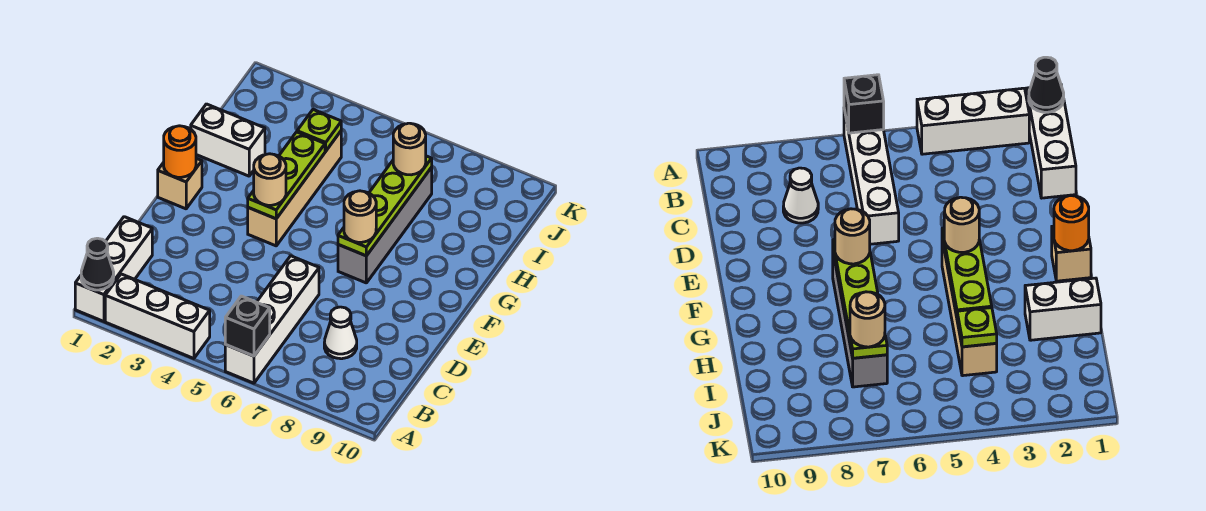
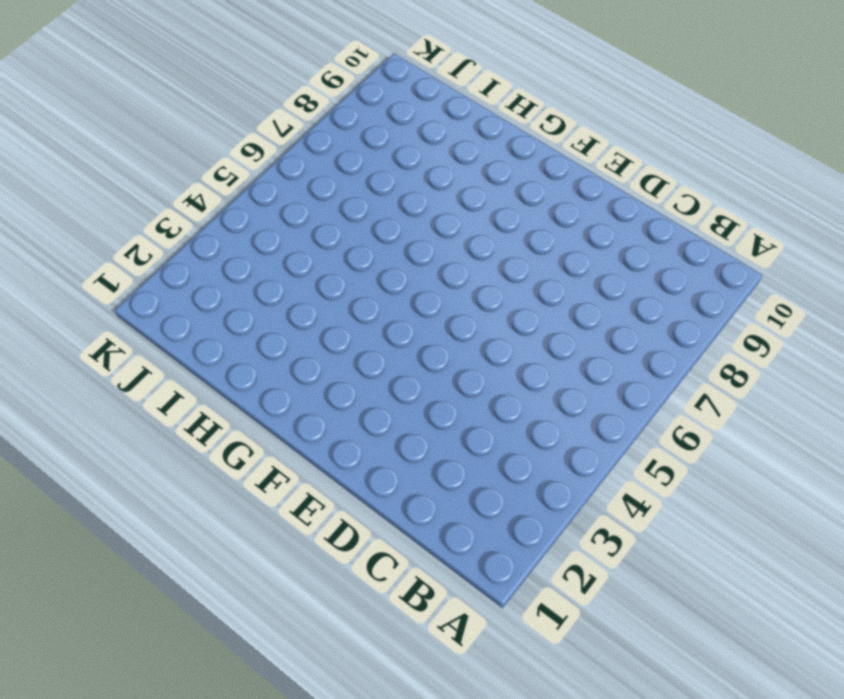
none -> white brick A1:C1 level 1
none -> white brick A2:A4 level 1
none -> white brick A6:D6 level 1

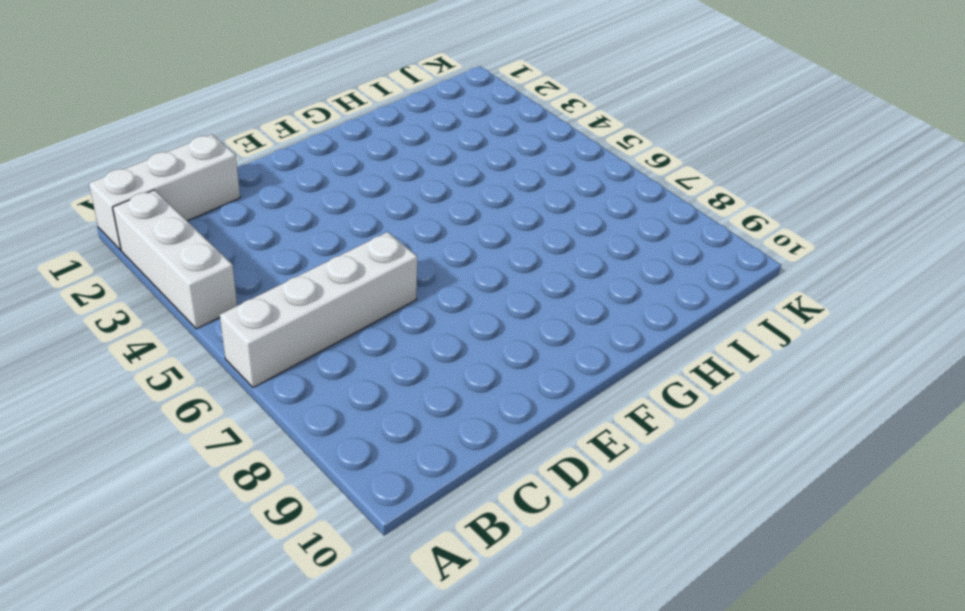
none -> white cone C8 level 1
none -> tan brick F1 level 1
none -> tan brick F4:I4 level 1

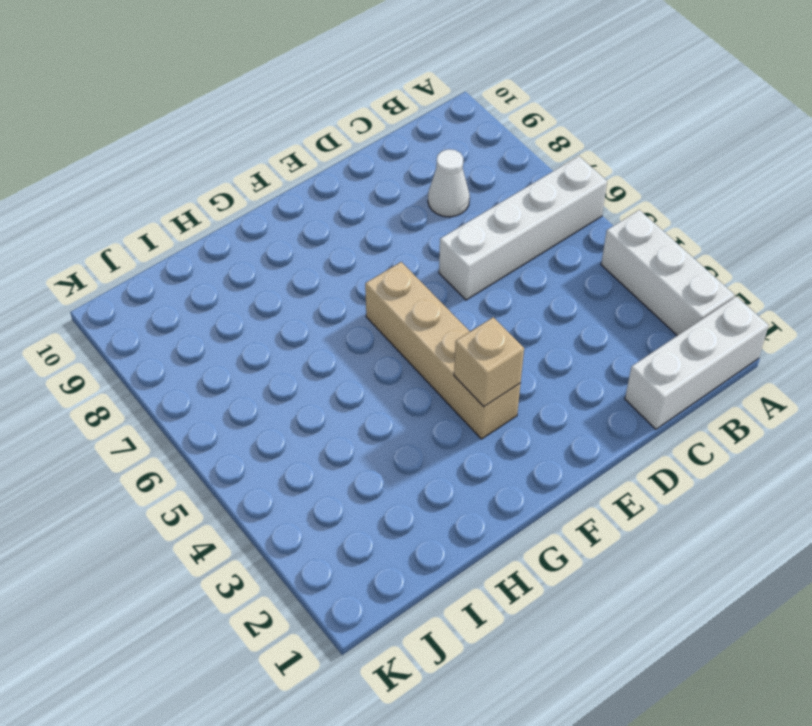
tan brick F3:F6 level 1 -> tan brick F4:I4 level 1
tan brick F3 level 2 -> tan brick F1 level 1
none -> grey brick F7:I7 level 1
none -> white brick H1:H2 level 1
none -> black cone A1 level 2

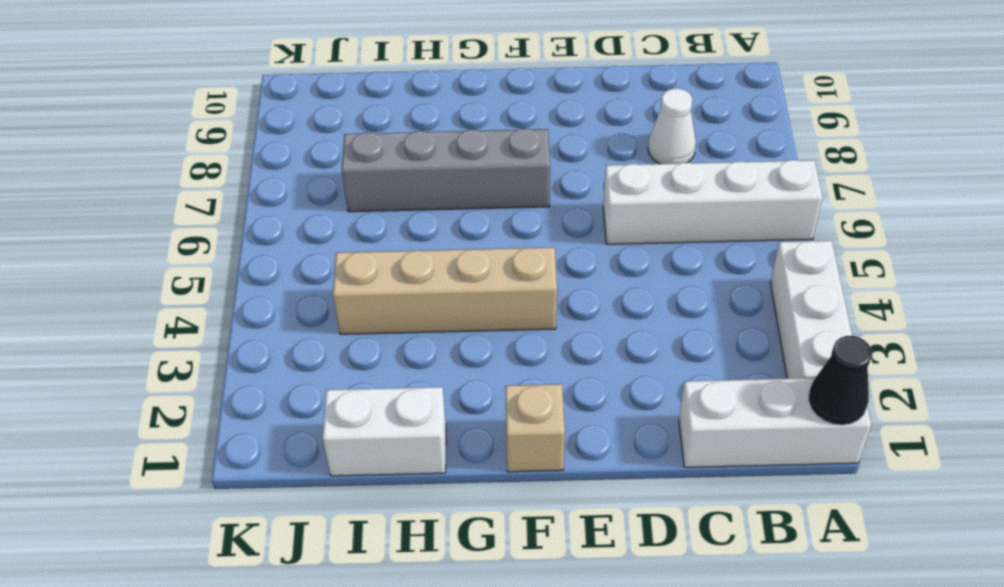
white brick H1:I1 level 1 -> white brick H1:H2 level 1
none -> black brick A6 level 2
none -> orange round brick F1 level 2
none -> lime plate F4:H4 level 2

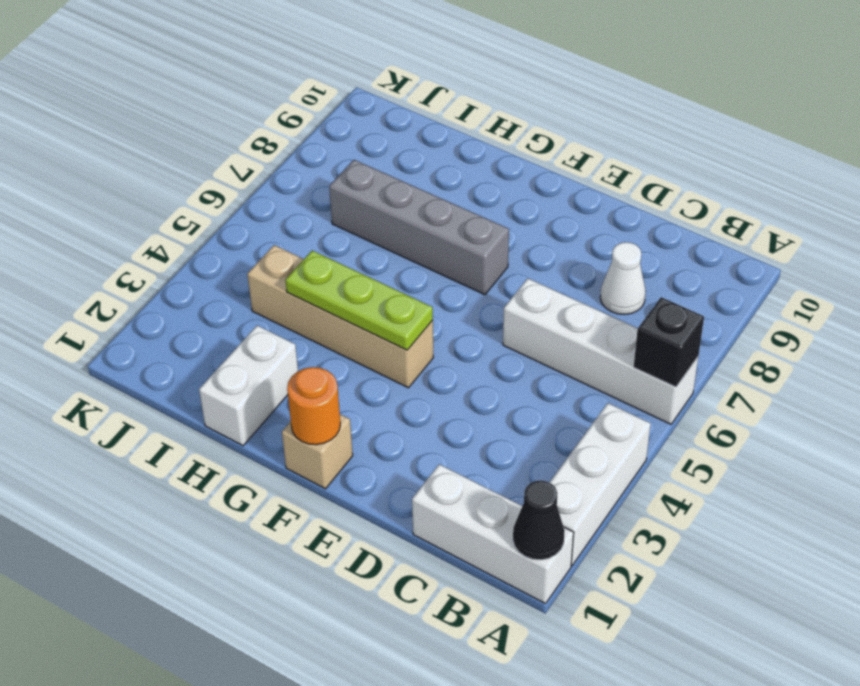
none -> lime plate F7:I7 level 2
none -> lime plate I4 level 2
none -> tan round brick F4 level 3

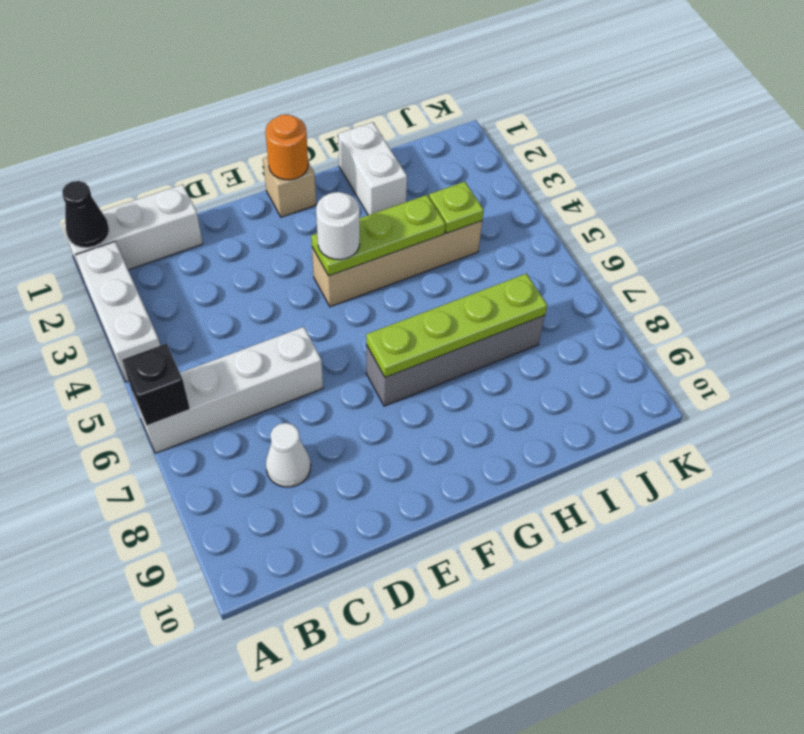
white round brick F4 level 3 -> tan round brick F4 level 3
none -> tan round brick F7 level 3
none -> tan round brick I7 level 3

